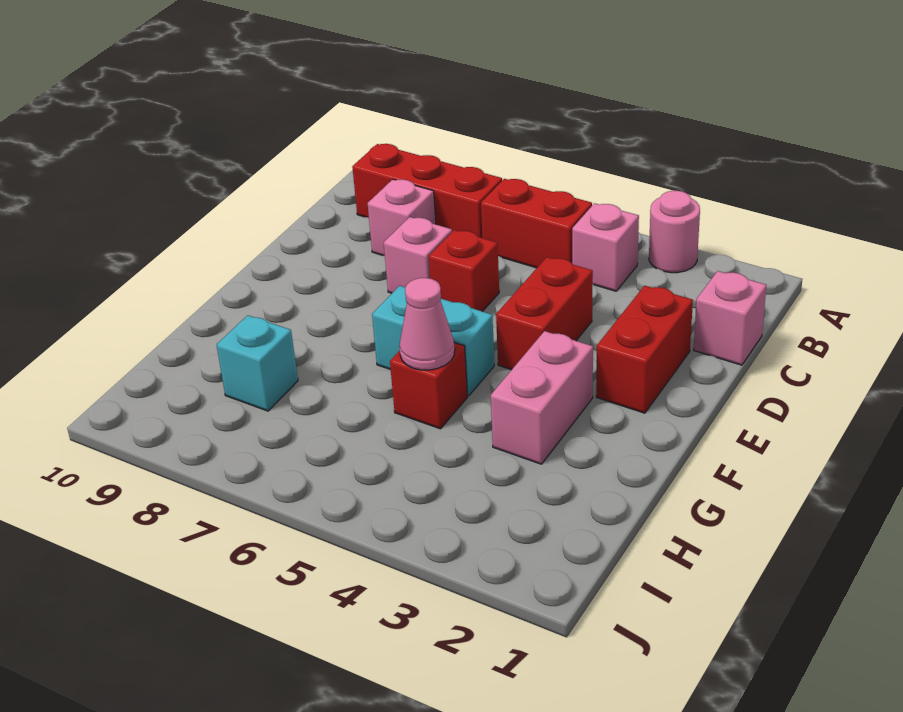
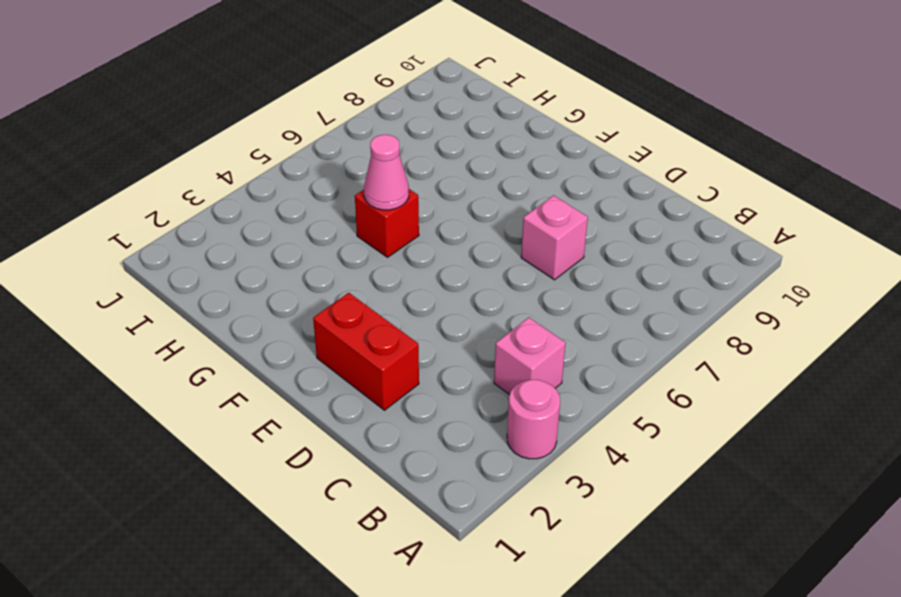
none -> red brick B5:B6 level 1
none -> red brick B7:B9 level 1
none -> pink brick C1 level 1

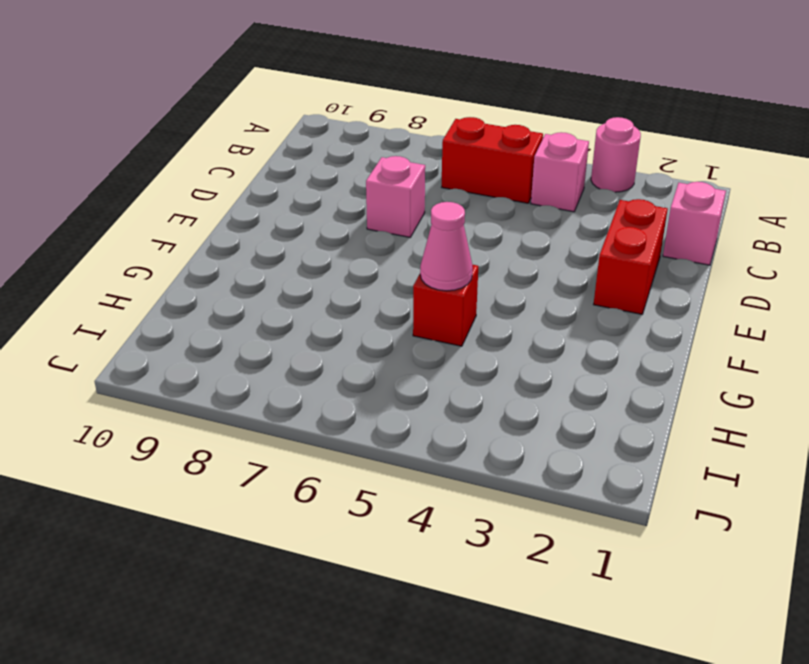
none -> red brick B7:B9 level 1
none -> pink brick C8 level 1
none -> red brick D4:E4 level 1

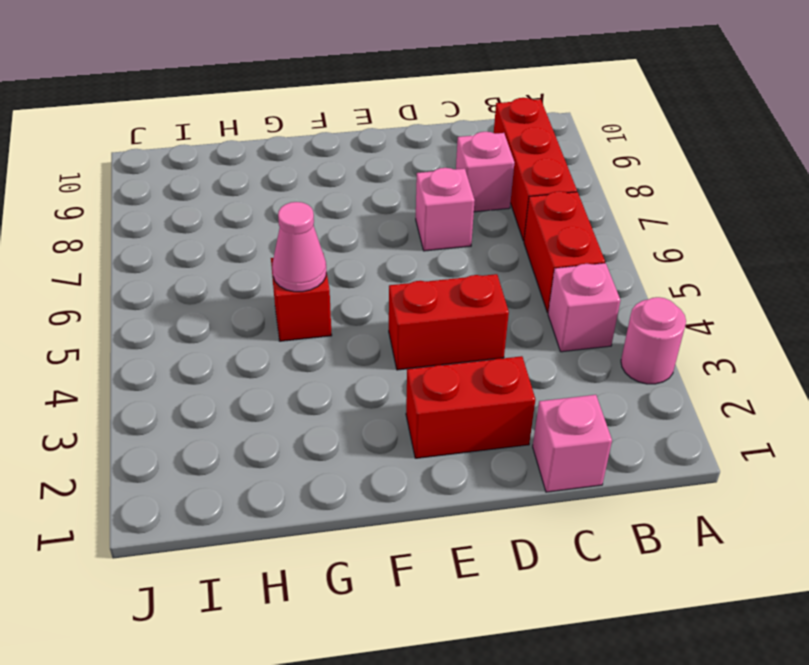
none -> red brick D6 level 1
none -> pink brick F3:G3 level 1
none -> cyan brick F5:F6 level 1

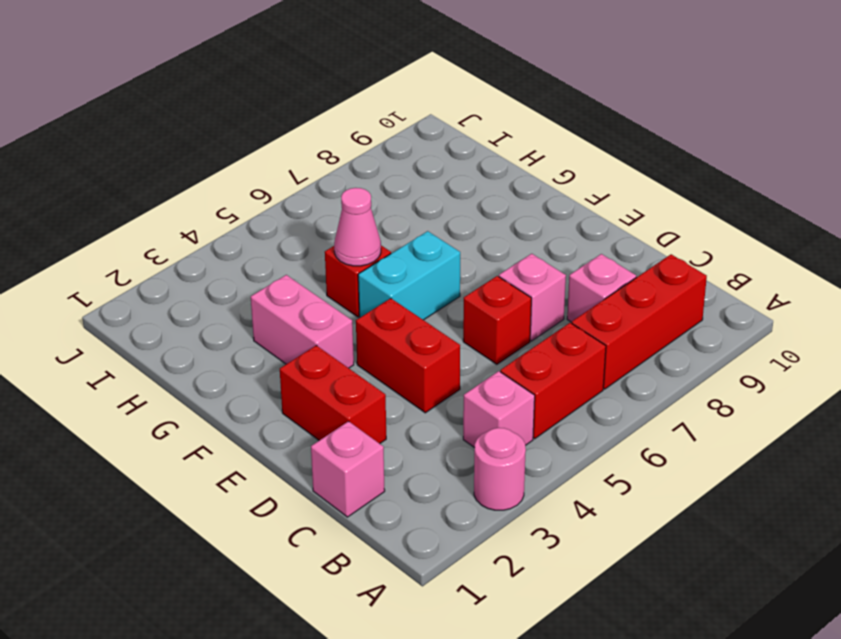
none -> cyan brick H8 level 1

